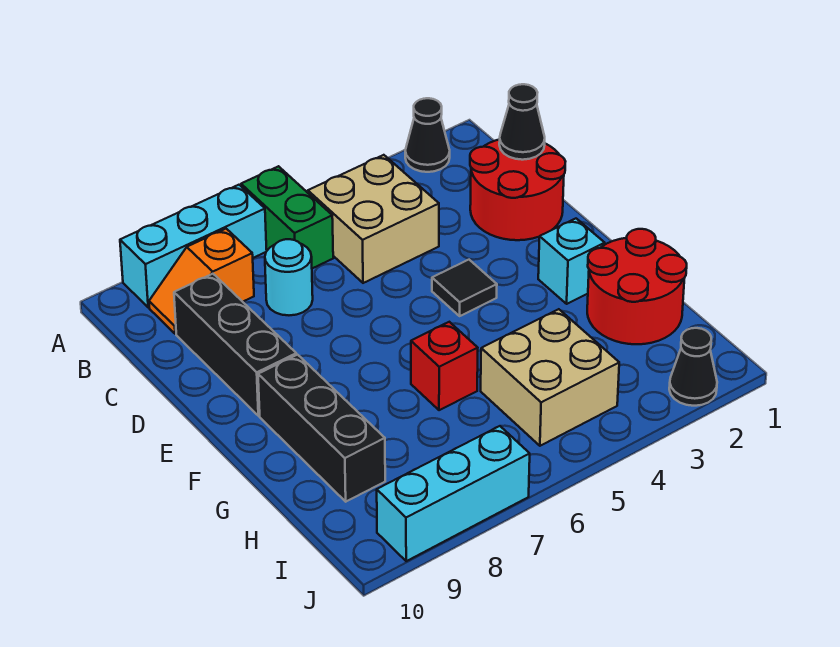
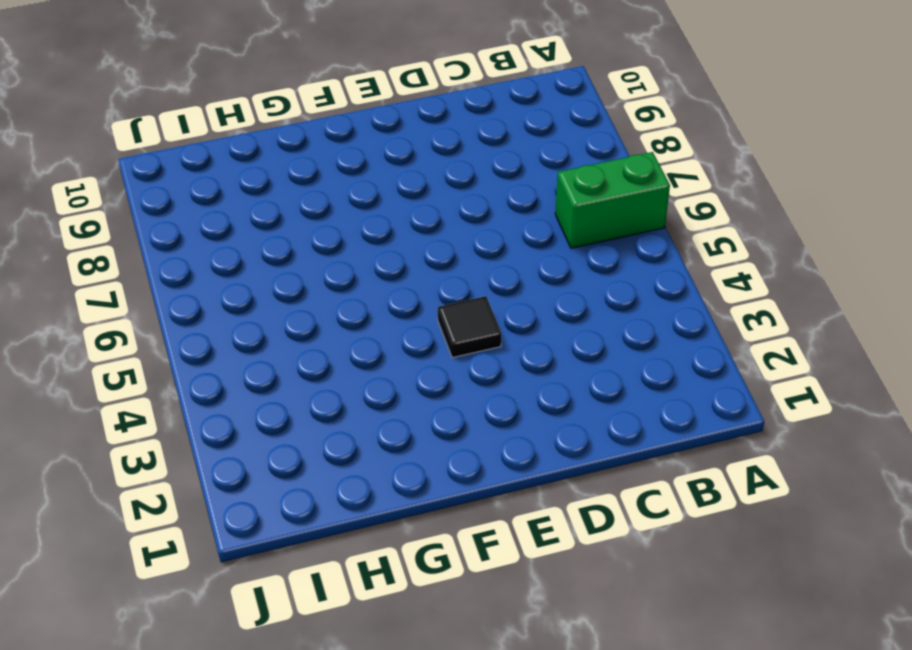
none -> black cone A2 level 1
none -> cyan brick A7:A9 level 1
none -> tan brick B4:C5 level 1

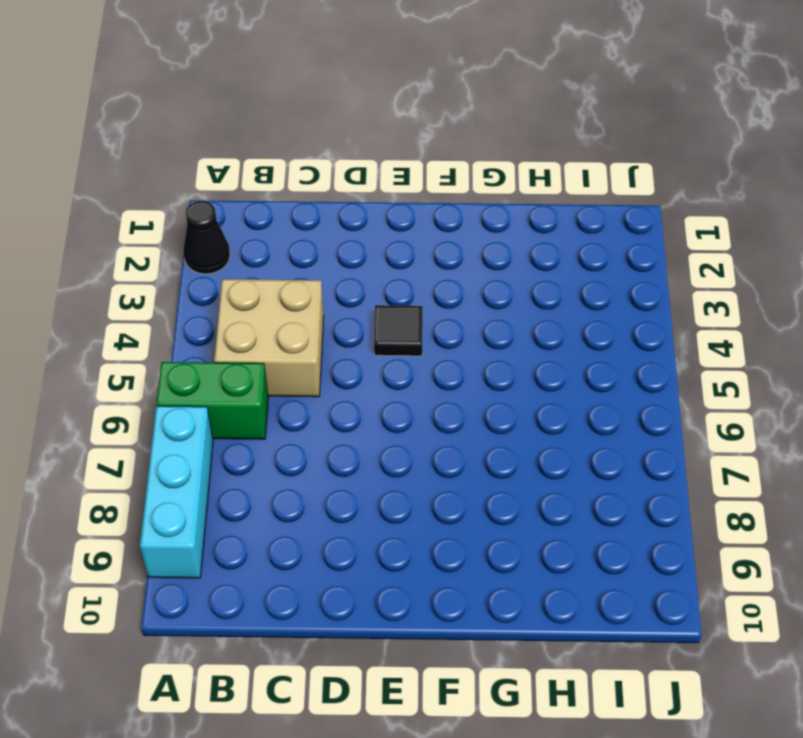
none -> orange slope B8:B9 level 1 top 8
none -> red round brick C1:D2 level 1
none -> cyan round brick C7 level 1

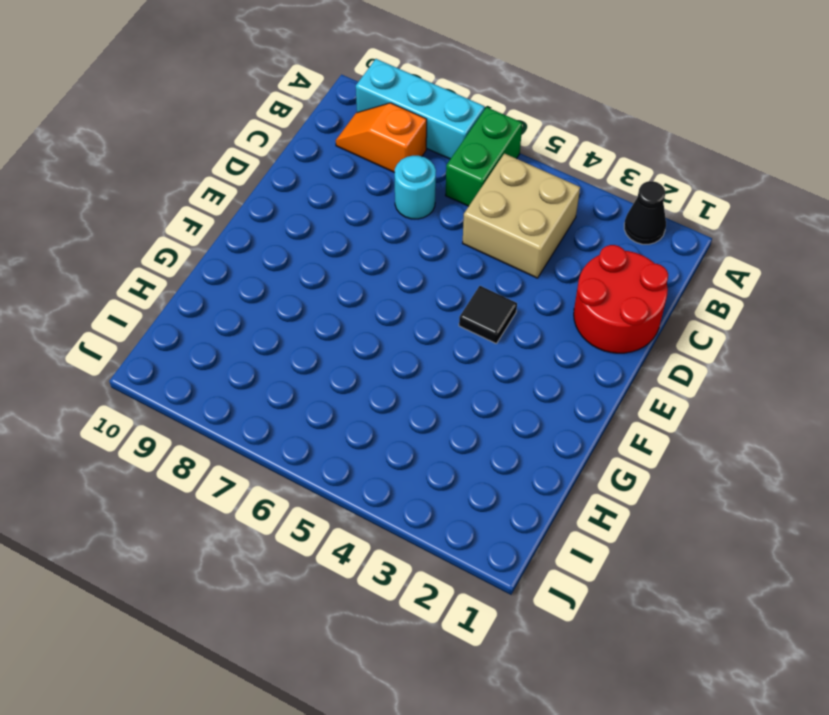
none -> black brick C9:E9 level 1
none -> cyan brick F2 level 1
none -> black brick F9:H9 level 1

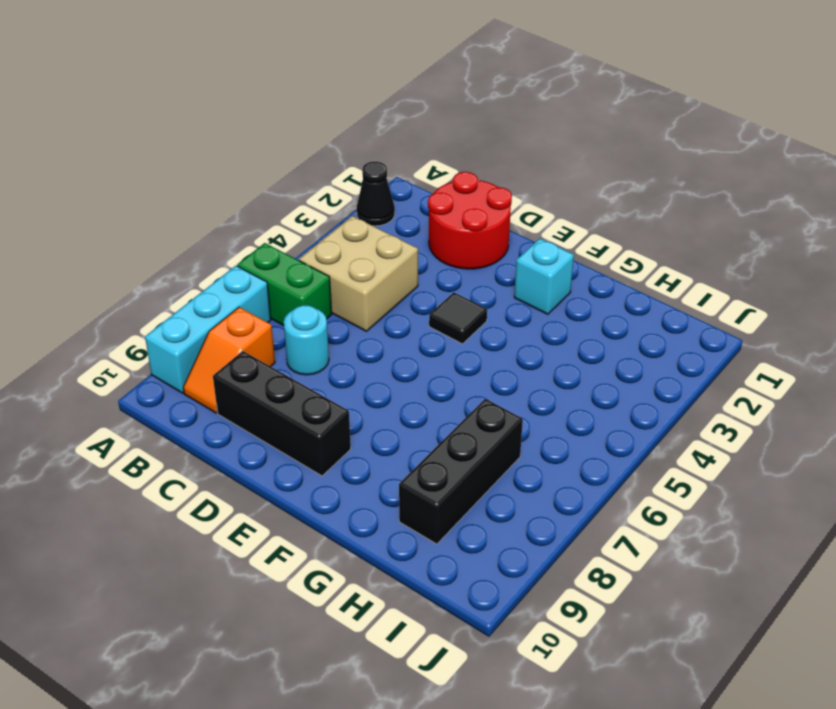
black brick H7:H9 level 1 -> black brick F9:H9 level 1
none -> red round brick G1:H2 level 1
none -> red brick G6 level 1
none -> tan brick H4:I5 level 1

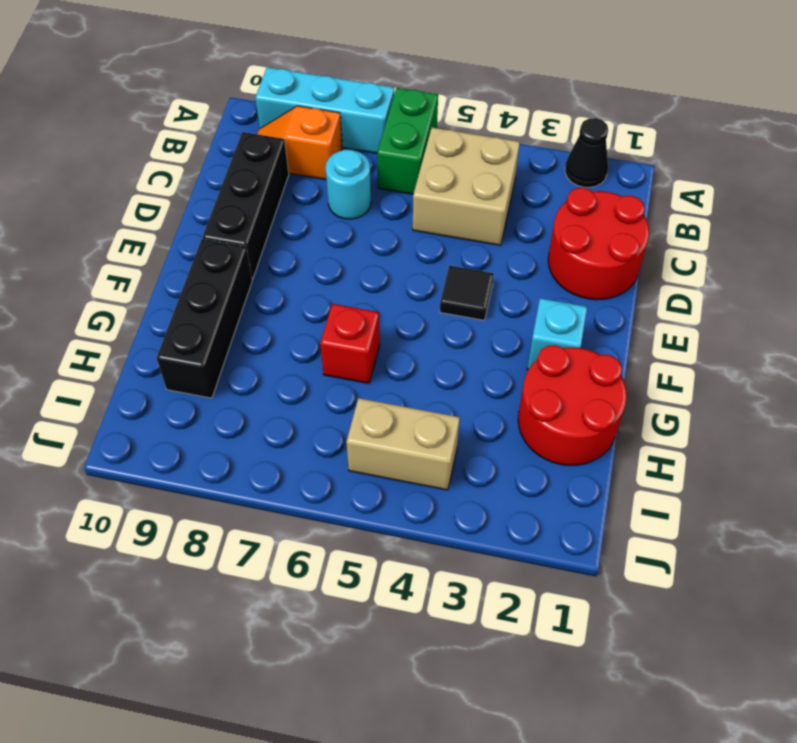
tan brick I4:I5 level 1 -> tan brick H4:I5 level 1
none -> black cone J2 level 1
none -> cyan brick J7:J9 level 1
none -> black cone C1 level 2

